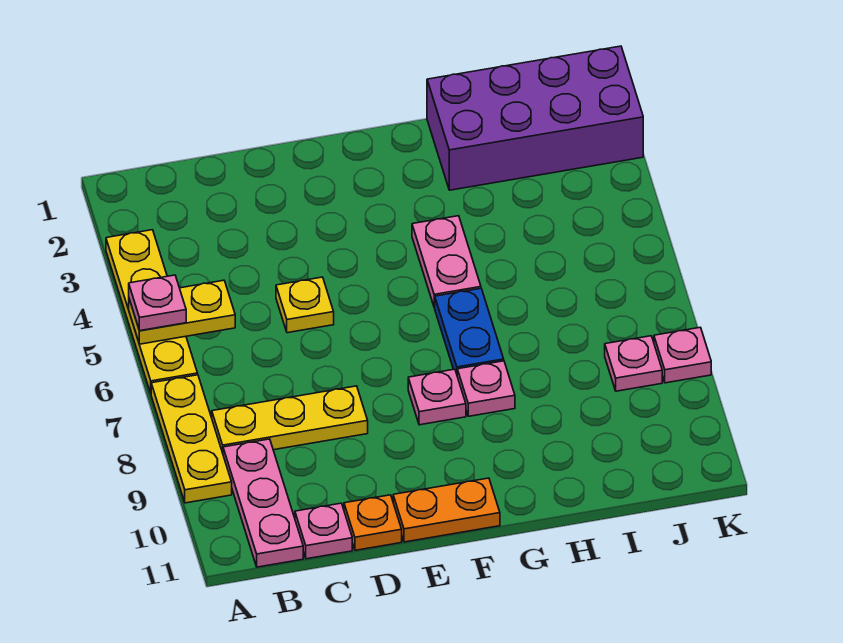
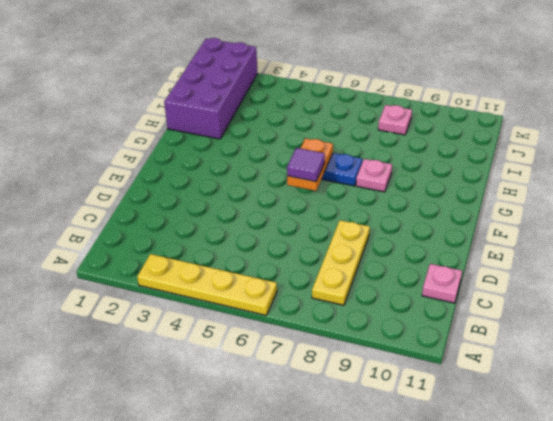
orange plate F6:G6 level 2 -> orange plate E11:F11 level 1
purple tile F6 level 3 -> none
none -> yellow plate A7:A9 level 1
none -> pink plate B9:B11 level 1
none -> yellow plate D5 level 1

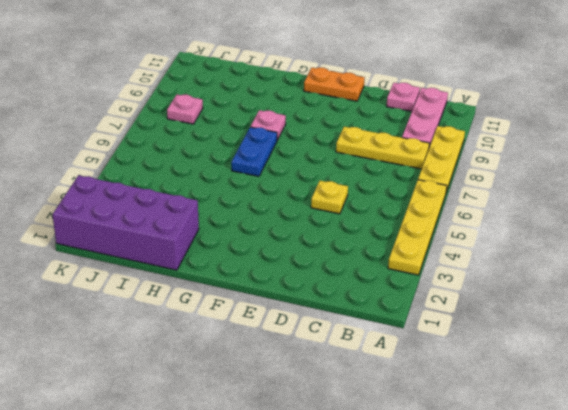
none -> orange plate D11 level 1
none -> pink plate F8 level 1
none -> pink plate G4:G5 level 1

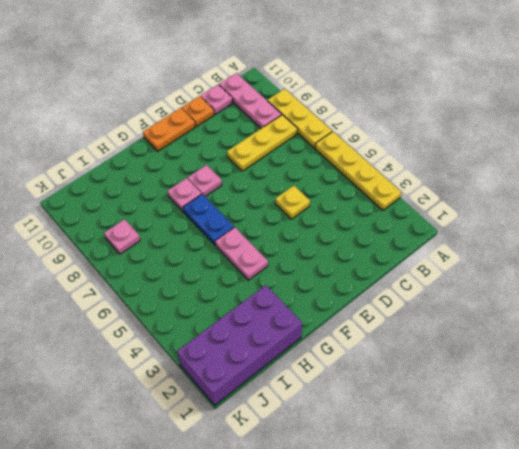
none -> pink plate K8 level 1
none -> yellow plate A5:B5 level 2
none -> pink plate A5 level 3

